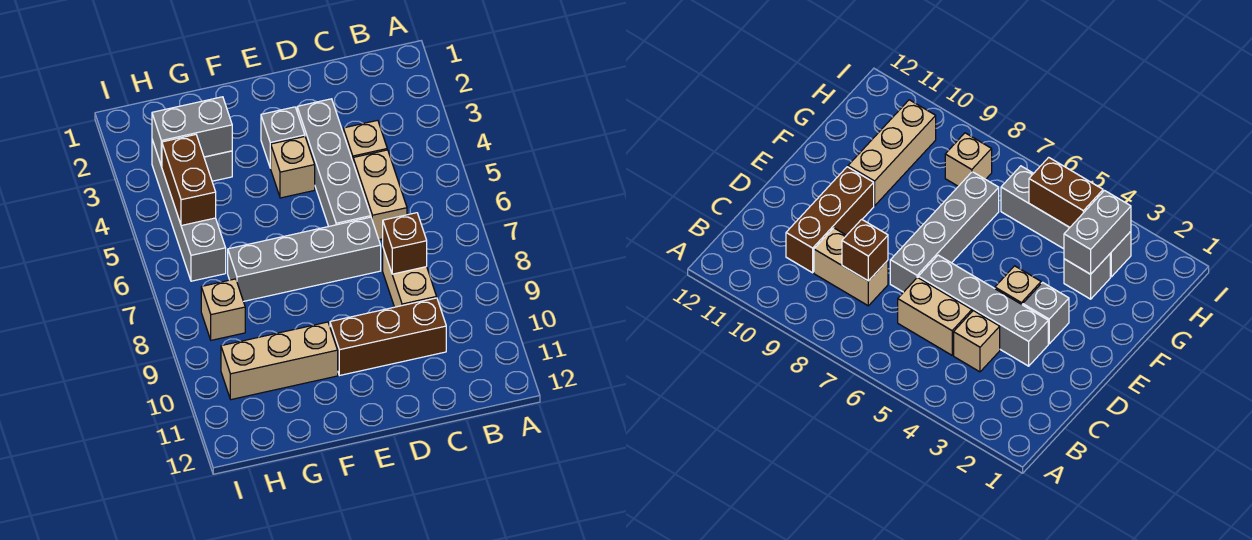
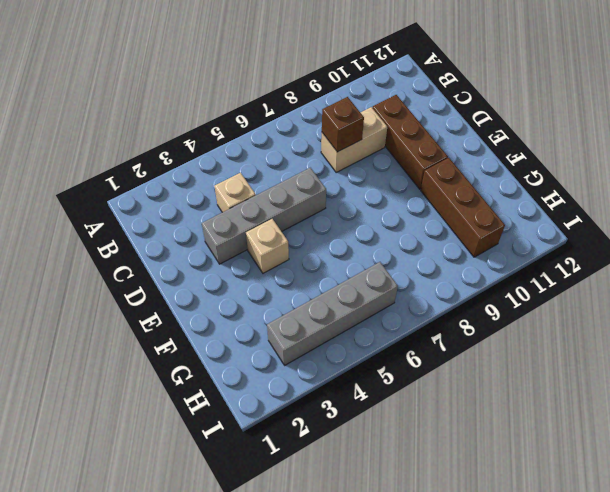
brown brick F10:H10 level 1 -> tan brick F10:H10 level 1
none -> tan brick C5:C6 level 1
none -> grey brick D7:G7 level 1
none -> grey brick E3 level 1

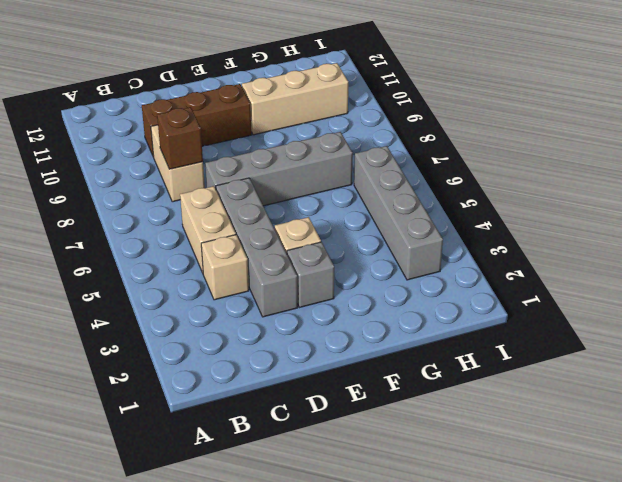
none -> grey brick G3 level 1
none -> tan brick H8 level 1
none -> grey brick G3:H3 level 2

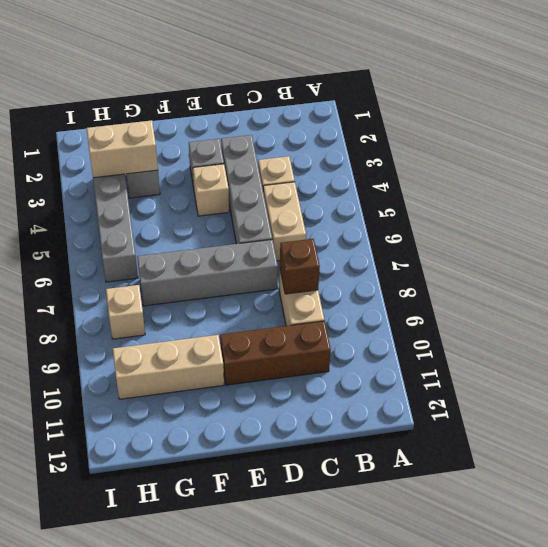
tan brick G3:H3 level 2 -> grey brick G3:H3 level 2
none -> brown brick H4:H5 level 2

